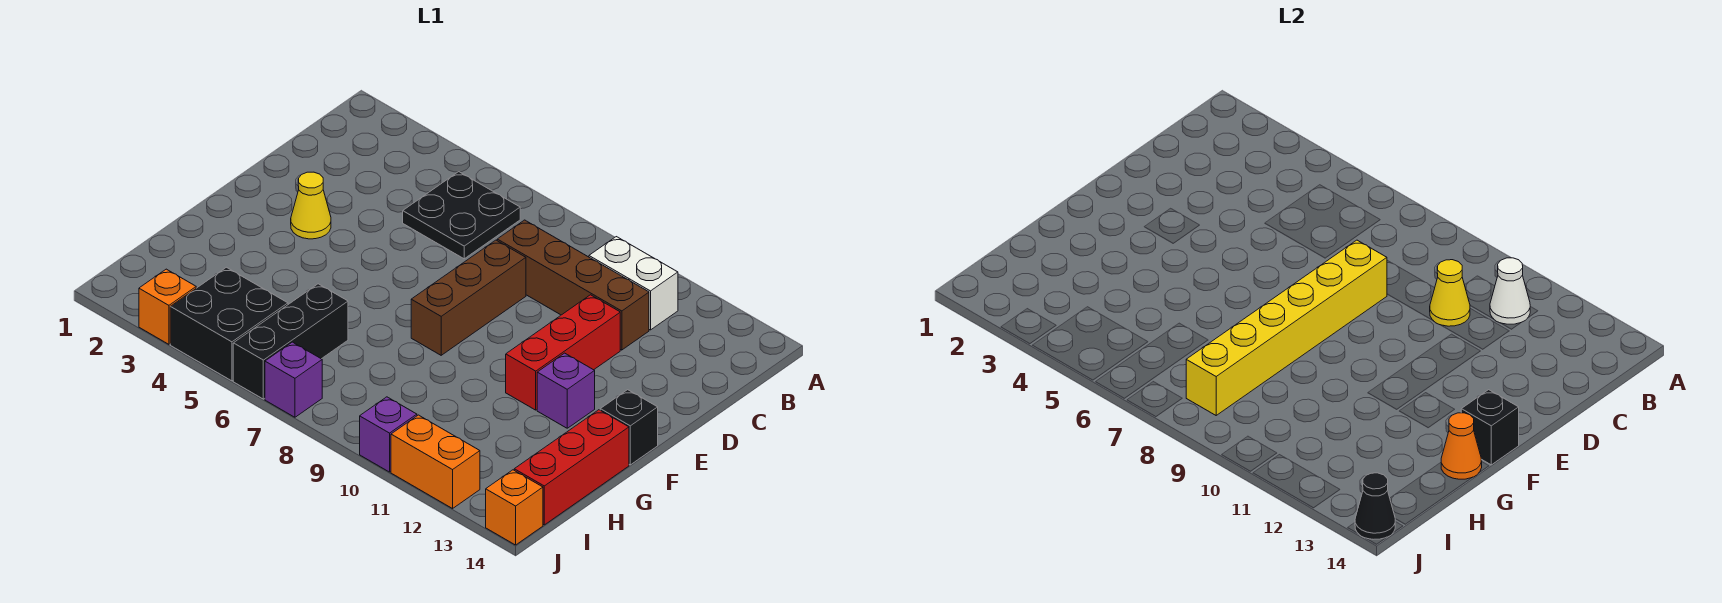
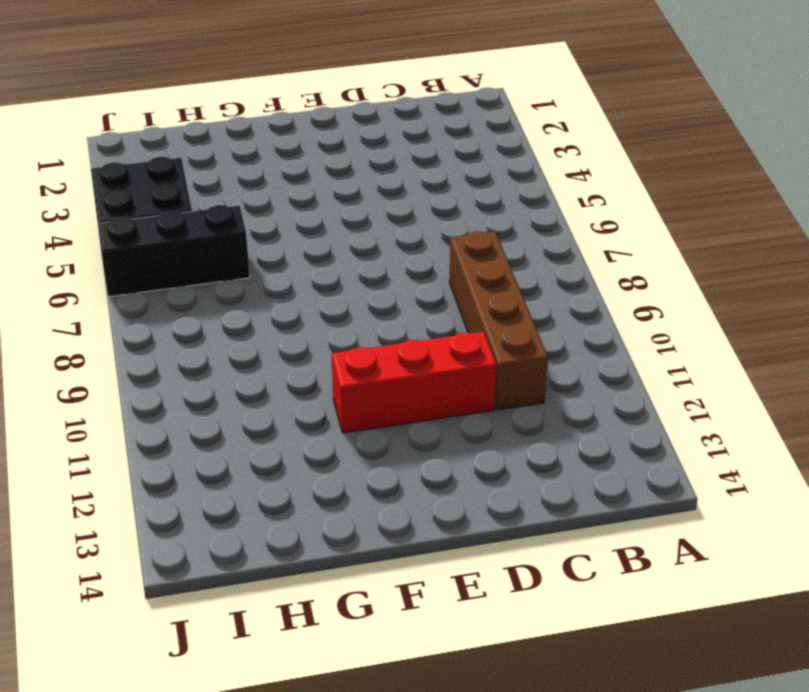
none -> black plate B5:C6 level 1
none -> white brick B10:B11 level 1
none -> brown brick D8:F8 level 1

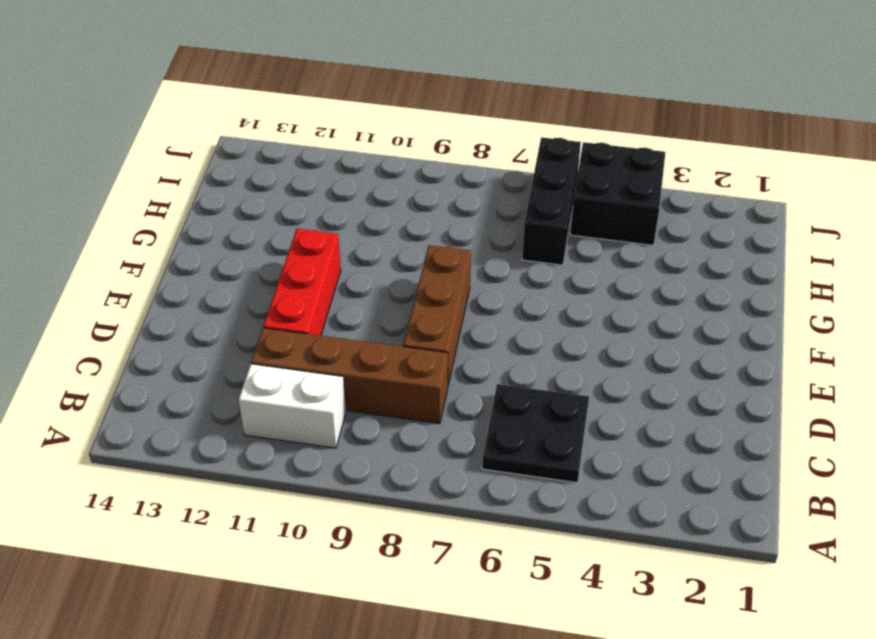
none -> yellow cone E3 level 1
none -> purple brick F12 level 1
none -> black brick F14 level 1

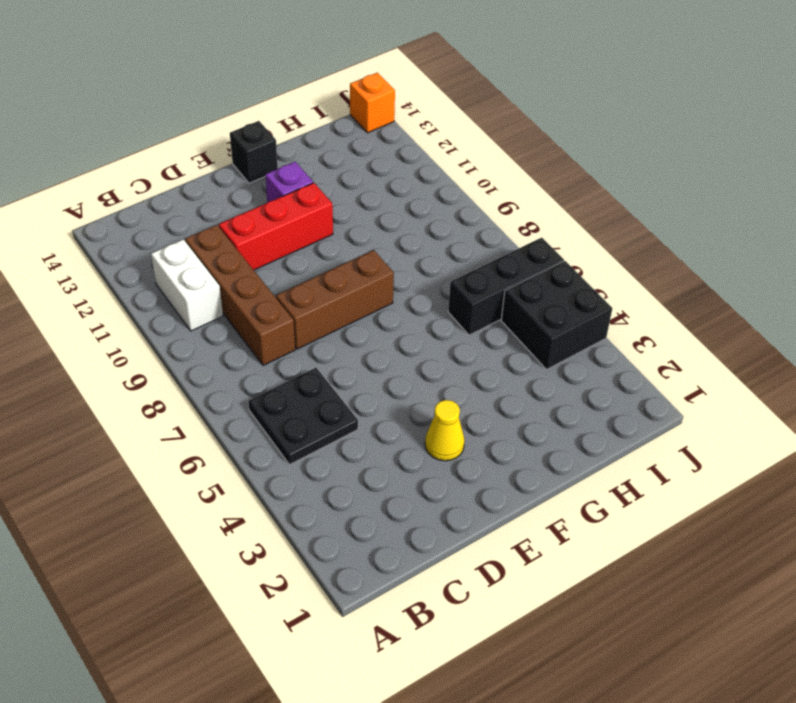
none -> red brick G14:I14 level 1
none -> orange brick J3 level 1
none -> purple brick J7 level 1

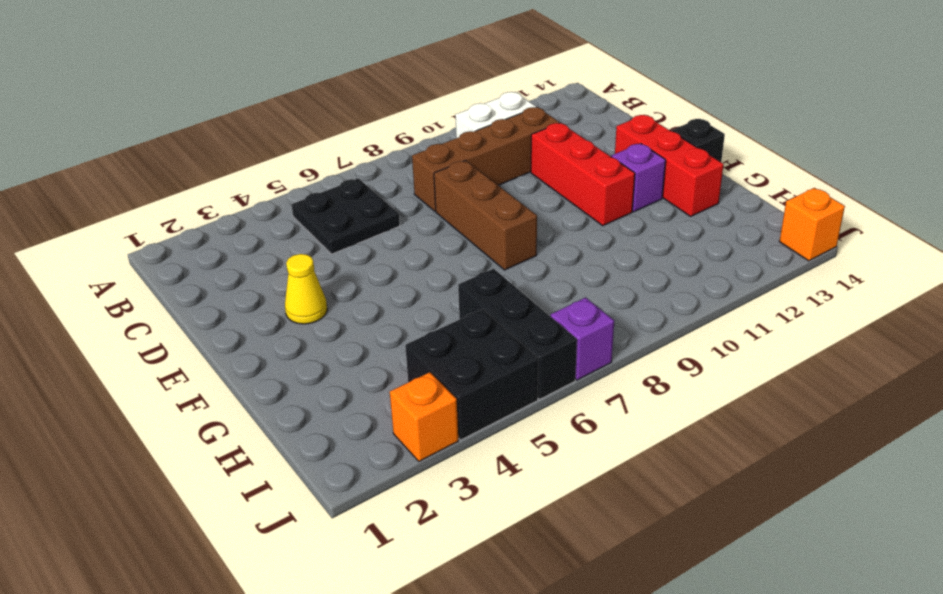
red brick E13:G13 level 1 -> red brick G14:I14 level 1
none -> purple brick J10 level 1
none -> orange brick J11:J12 level 1
none -> white cone B11 level 2

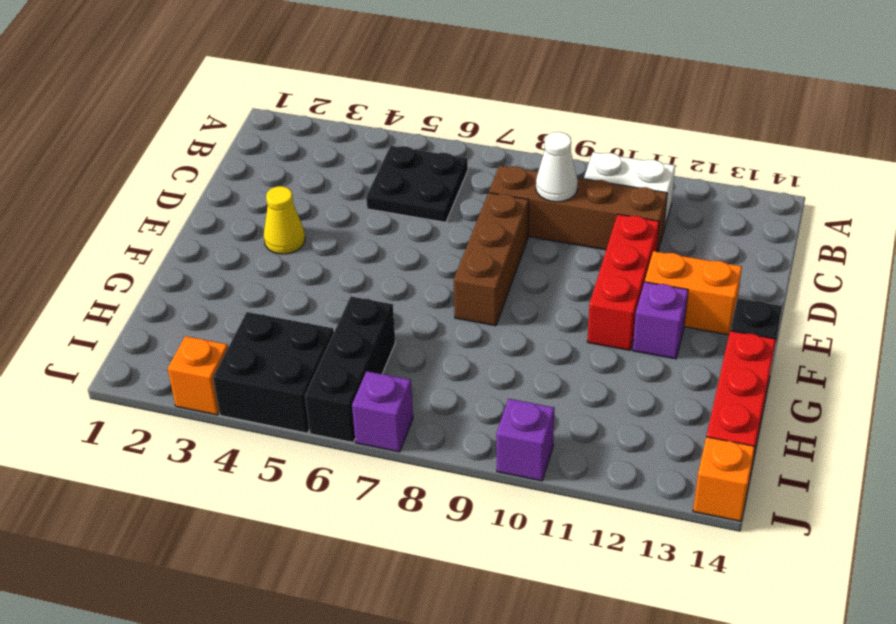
white cone C9 level 2 -> white cone B11 level 2
orange brick E12:E13 level 1 -> orange brick J11:J12 level 1
none -> yellow cone C10 level 2
none -> yellow brick D8:I8 level 2
none -> black brick F14 level 2

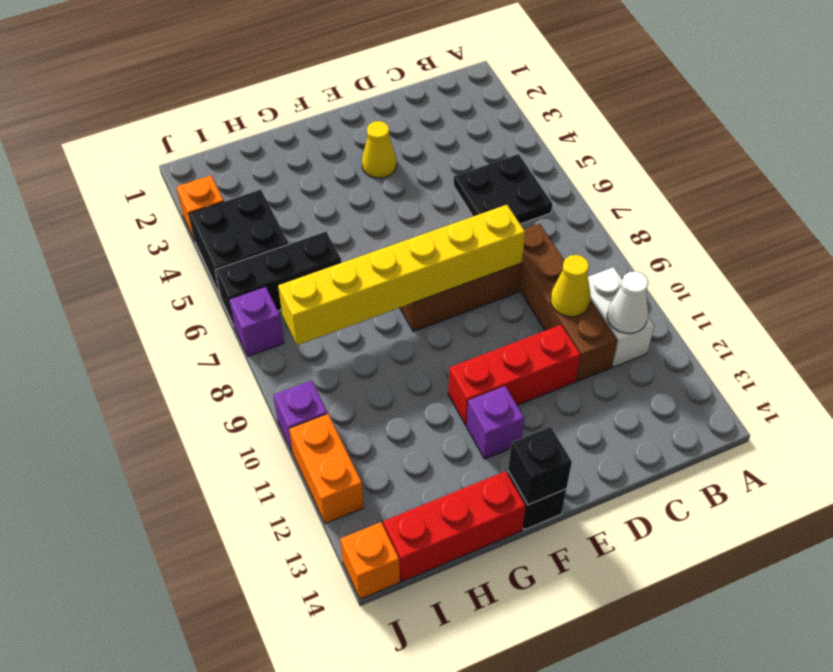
none -> orange cone G14 level 2
none -> black cone J14 level 2

